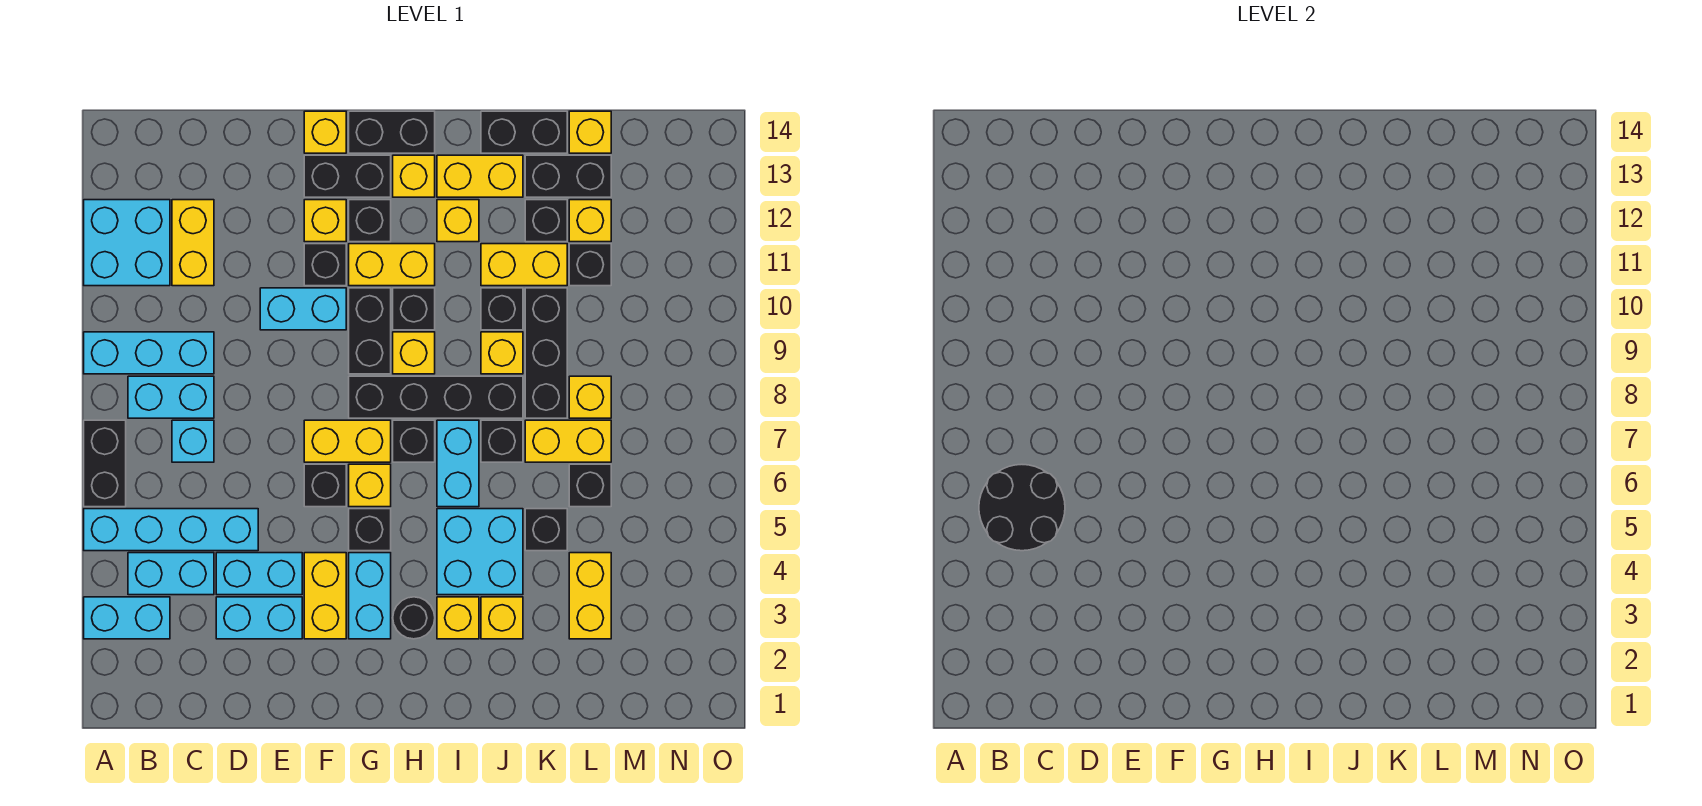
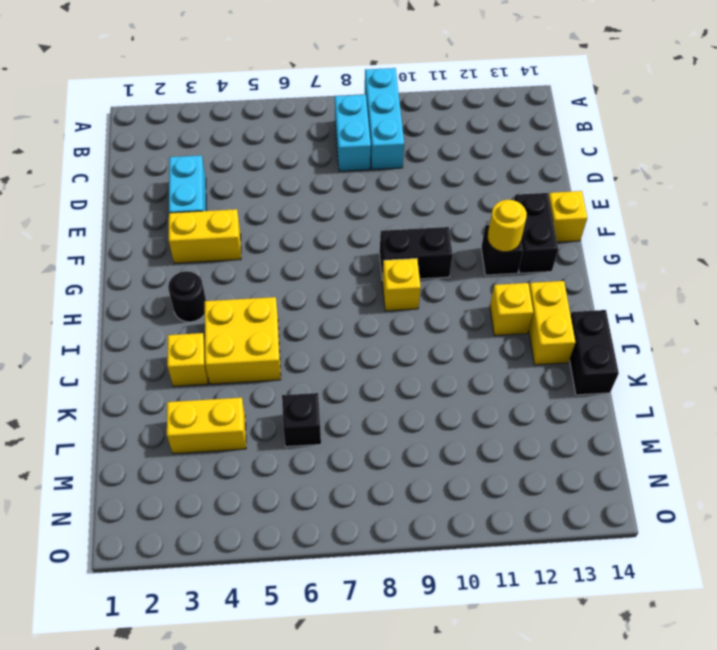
yellow round brick G12 level 2 -> none
yellow brick I4:J5 level 1 -> cyan brick I4:J5 level 1
none -> cyan brick A3:B3 level 1
none -> cyan brick A5:D5 level 1
none -> black brick A6:A7 level 1
none -> cyan brick A11:B12 level 1

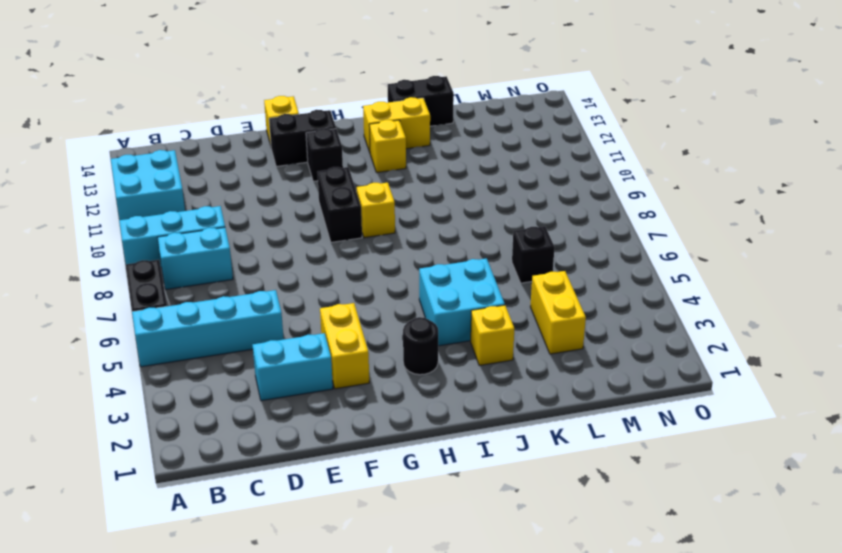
none -> cyan brick A3:B3 level 1
none -> cyan brick B4:C4 level 1
none -> cyan brick C7 level 1
none -> yellow brick C11:C12 level 1

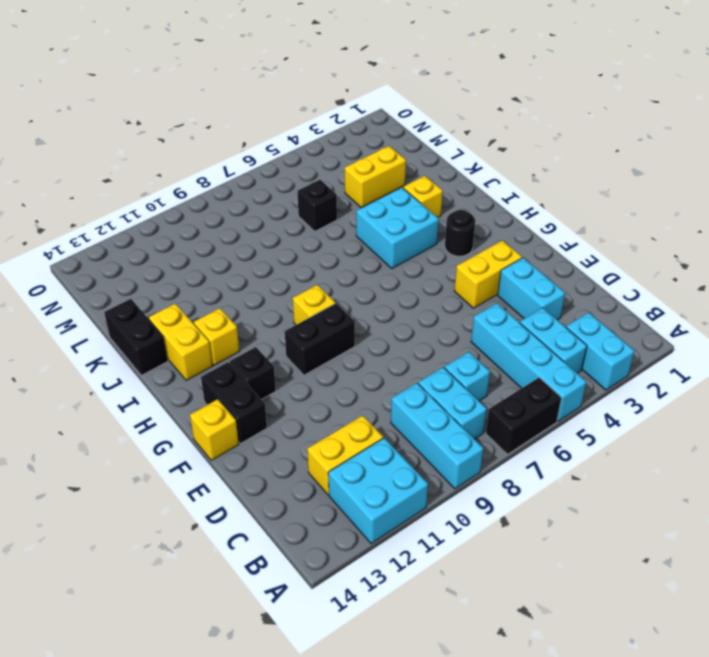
none -> cyan brick D4:E4 level 1
none -> cyan brick E10:F10 level 1
none -> black brick F6 level 1
none -> yellow brick F7:G7 level 1

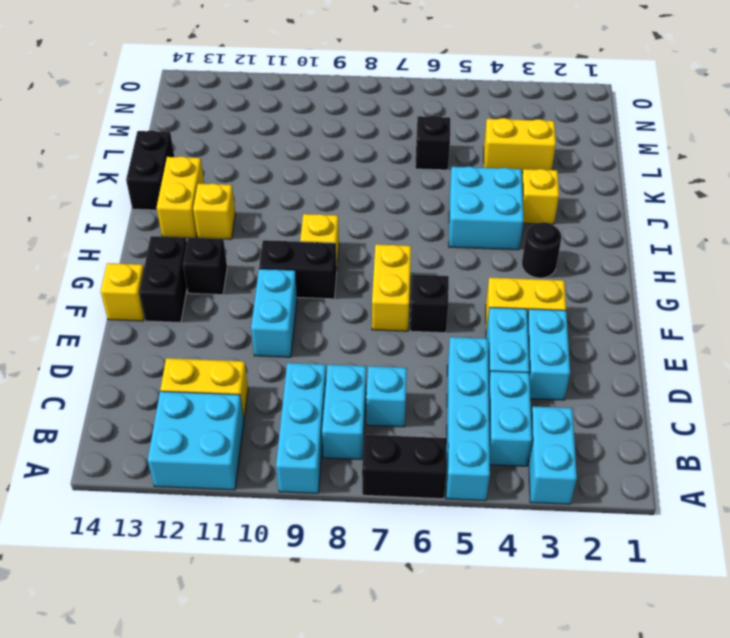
none -> black brick F11 level 1
none -> yellow brick F12 level 1
none -> cyan brick G3:G4 level 1
none -> black brick G5 level 1

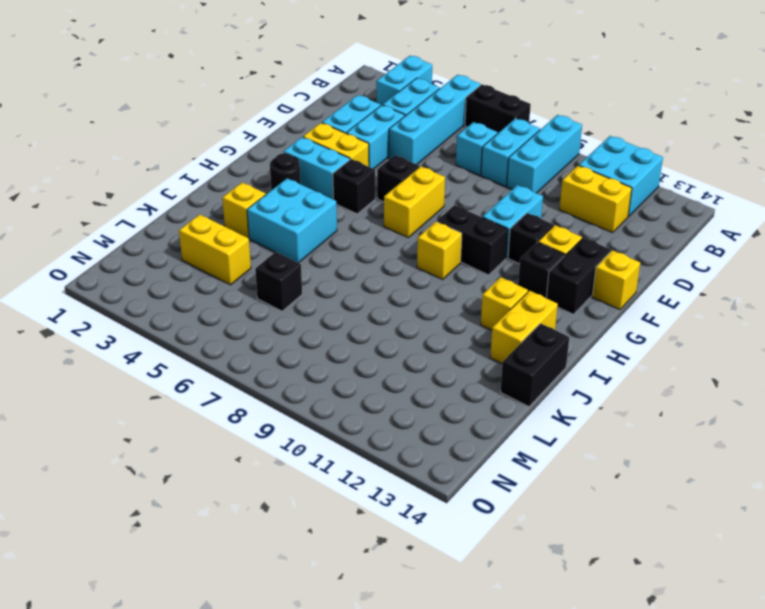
none -> yellow brick G6 level 1
none -> black brick G8:J8 level 1
none -> yellow brick G11:H11 level 1
none -> black brick G14:H14 level 1

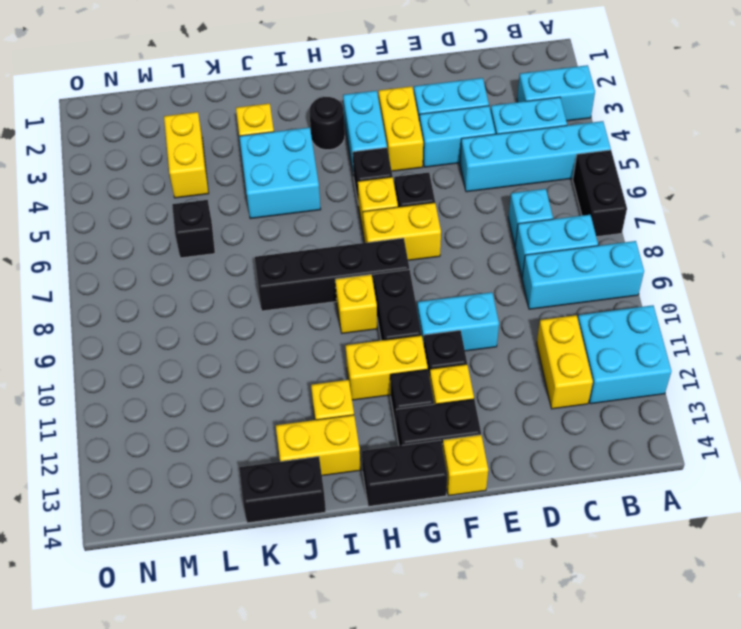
none -> black brick H7 level 1
none -> black brick H10 level 1
none -> yellow brick H13 level 1
none -> yellow brick I3 level 1

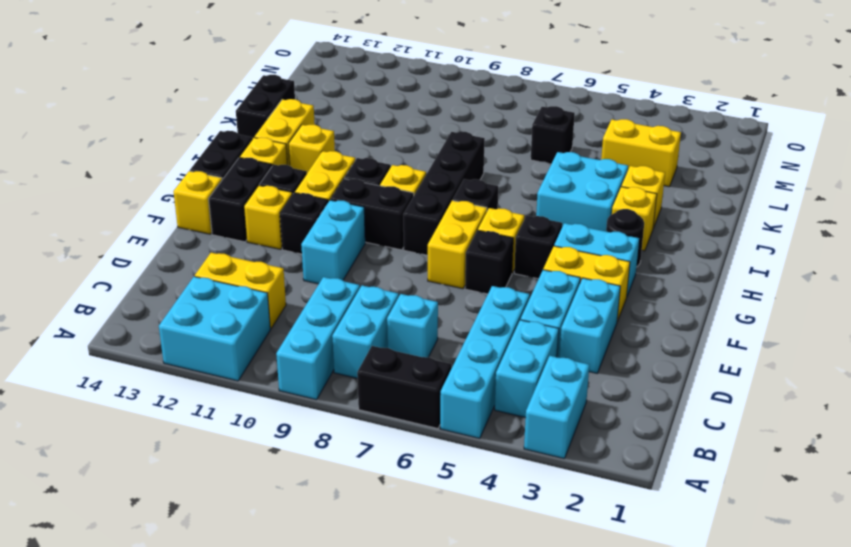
none -> cyan brick I6:I7 level 1
none -> black brick J7 level 1
none -> yellow brick J9 level 1
none -> black brick J10 level 1

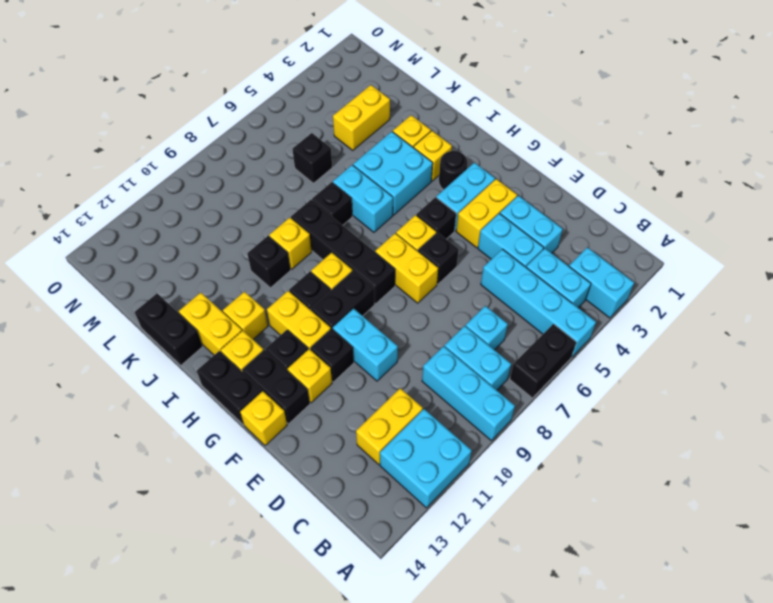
cyan brick I6:J6 level 1 -> cyan brick I6:I7 level 1
none -> black brick H7 level 1
none -> yellow brick J11:K11 level 1
none -> black brick K5 level 1
none -> yellow brick K7:L7 level 1

